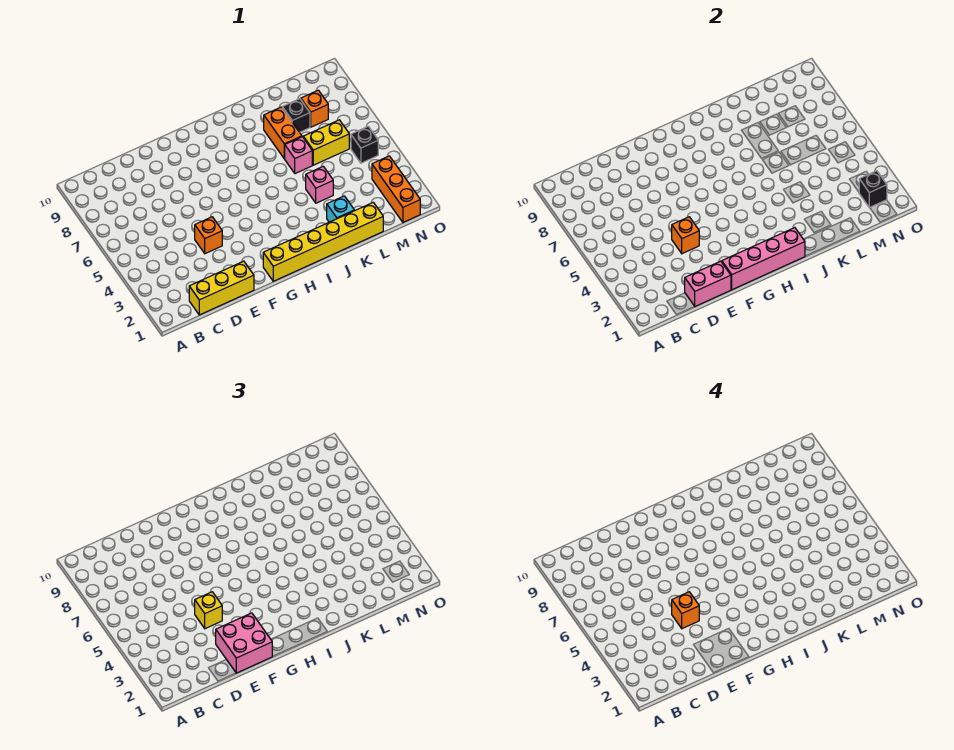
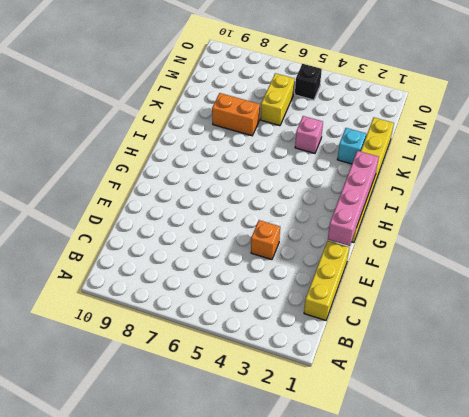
none -> pink brick K6 level 1
none -> black brick L8 level 1
none -> orange brick M8 level 1

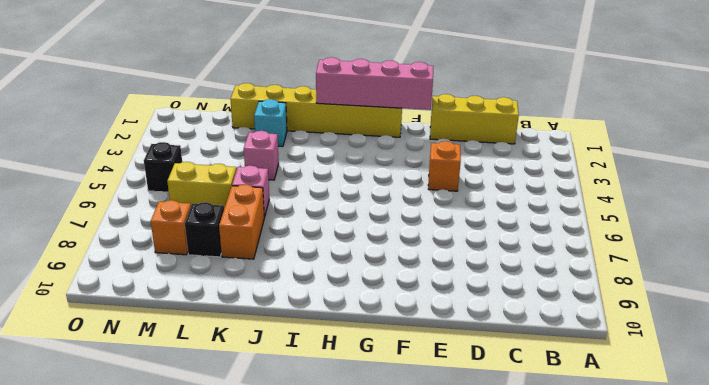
none -> orange brick N1:N3 level 1
none -> pink brick D1:E1 level 2
none -> orange brick E4 level 2

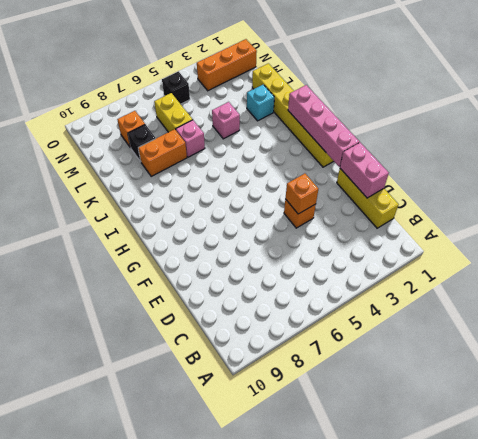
none -> black brick N2 level 2
none -> pink brick E1:F2 level 3
none -> yellow brick E4 level 3

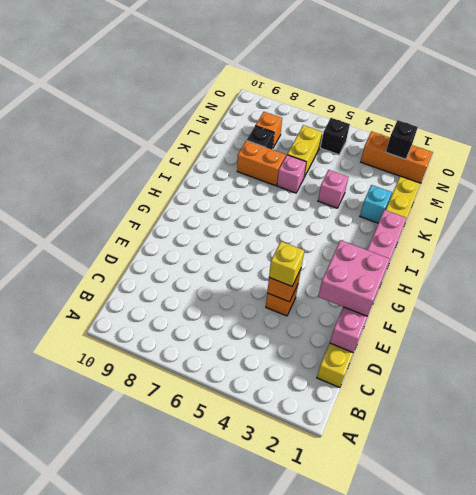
none -> orange brick E4 level 4

